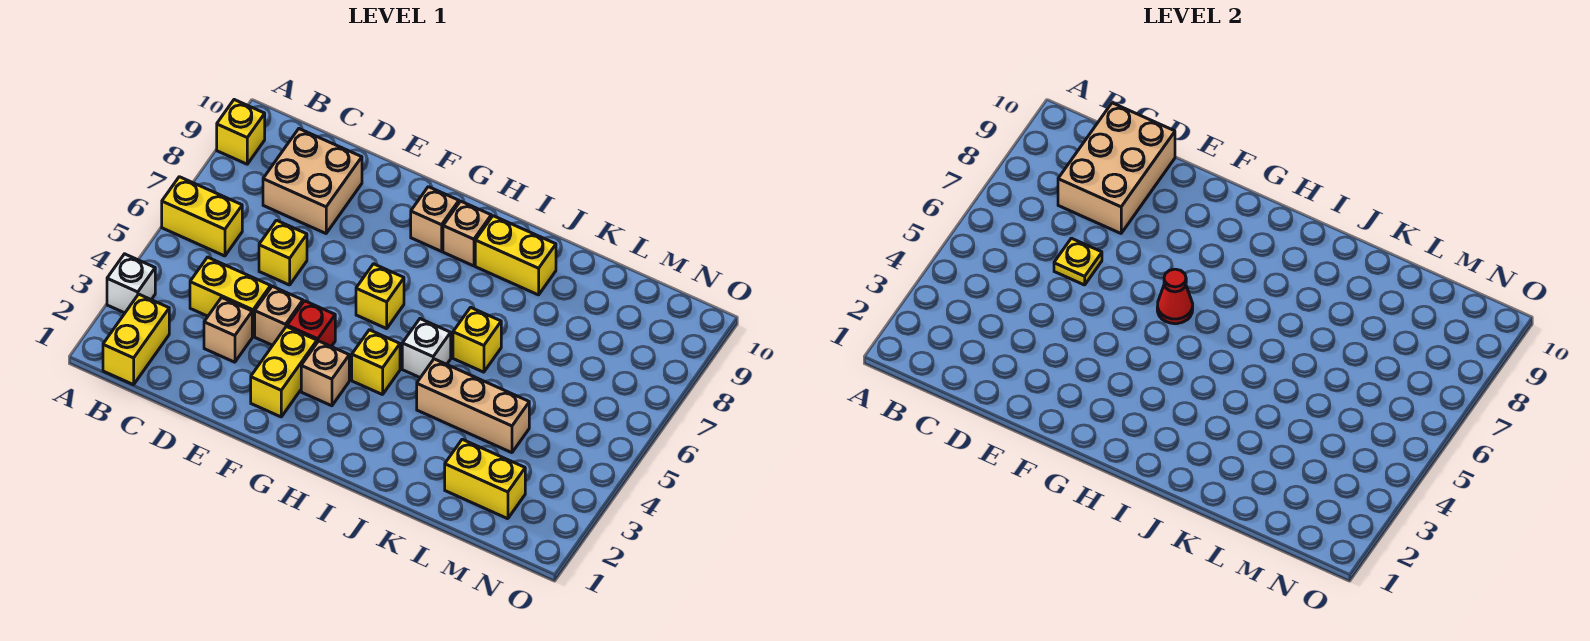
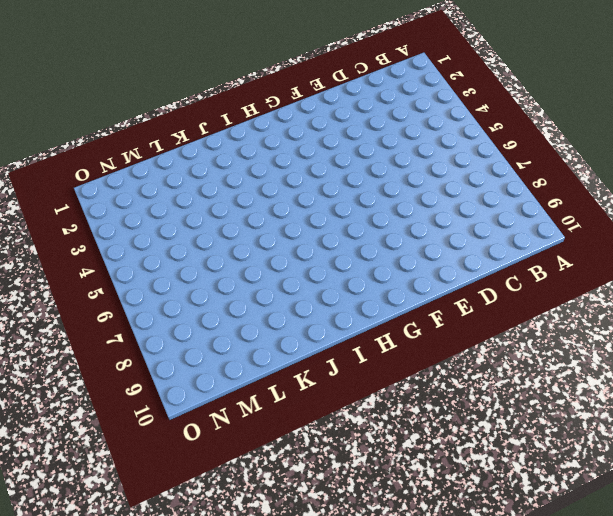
none -> white brick A3 level 1
none -> yellow brick A6:B6 level 1
none -> yellow brick A9 level 1

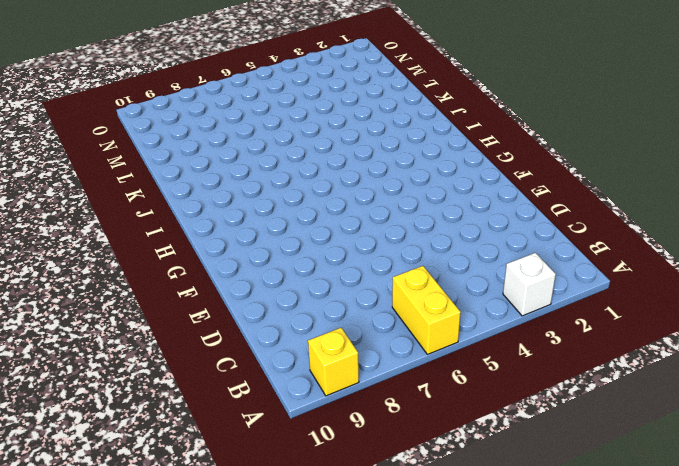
none -> yellow brick B1:B2 level 1
none -> yellow brick C4:D4 level 1
none -> tan brick C8:D9 level 1

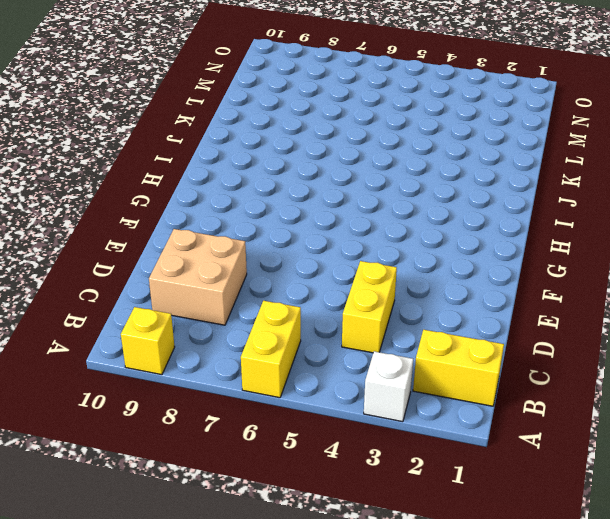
none -> tan brick D3 level 1
none -> yellow brick D6 level 1
none -> tan brick E4 level 1

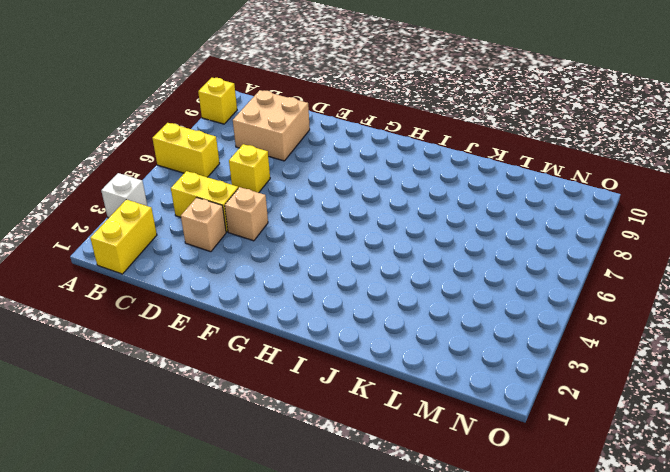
none -> yellow brick F2:F3 level 1
none -> red brick F4 level 1
none -> tan brick G3 level 1

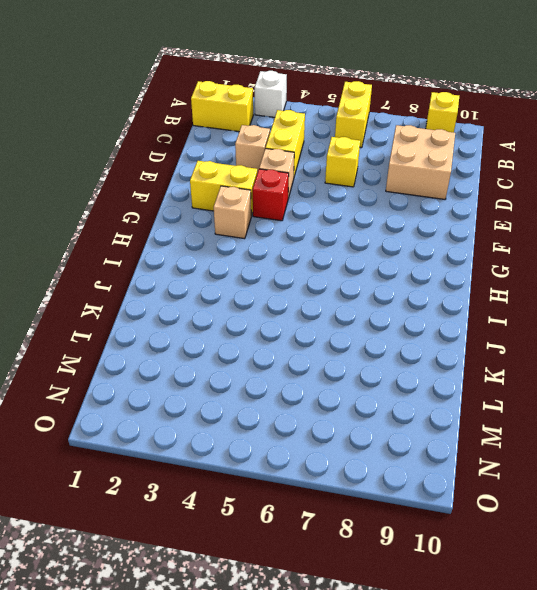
none -> yellow brick G6 level 1
none -> tan brick G9 level 1
none -> yellow brick H4 level 1

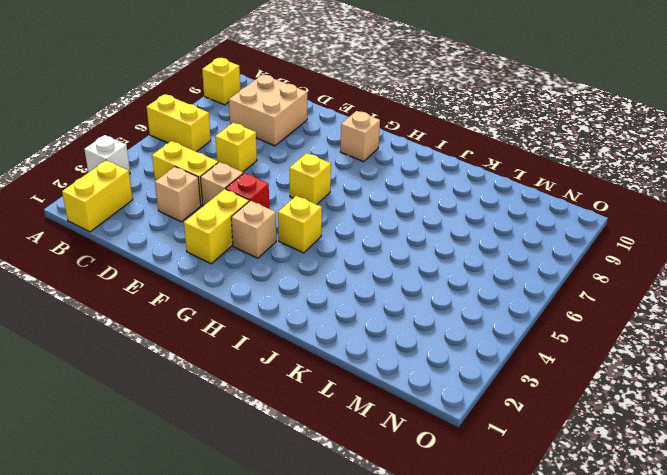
none -> tan brick H9 level 1
none -> white brick I5 level 1
none -> yellow brick I9:J9 level 1

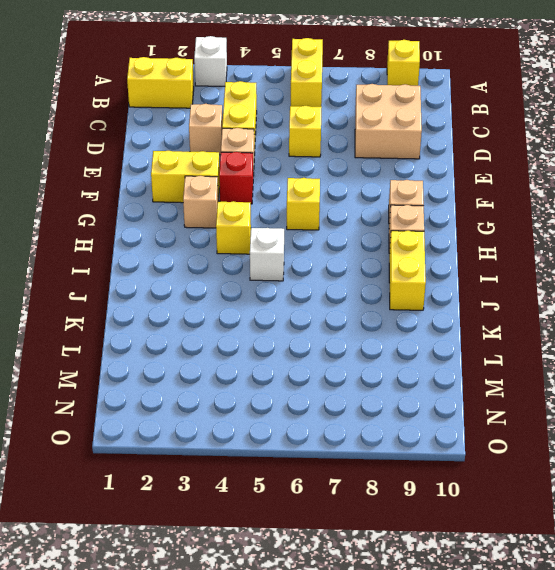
none -> tan brick J4:L4 level 1
none -> yellow brick J6 level 1
none -> yellow brick L2:M2 level 1

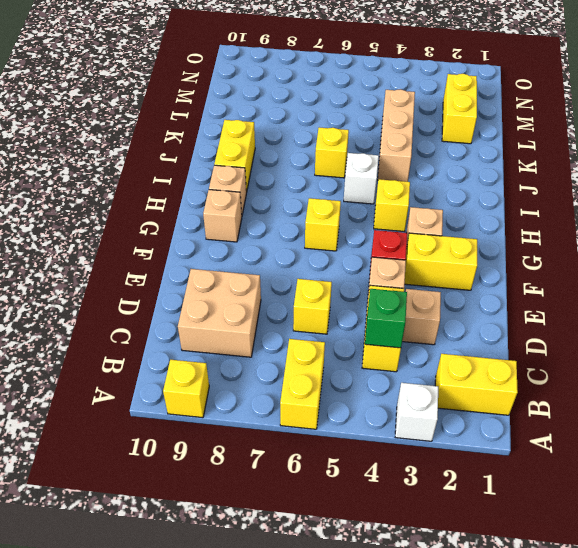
green brick C4 level 2 -> none
none -> tan brick C8:D10 level 2
none -> yellow plate D6 level 2
none -> red cone G6 level 2

